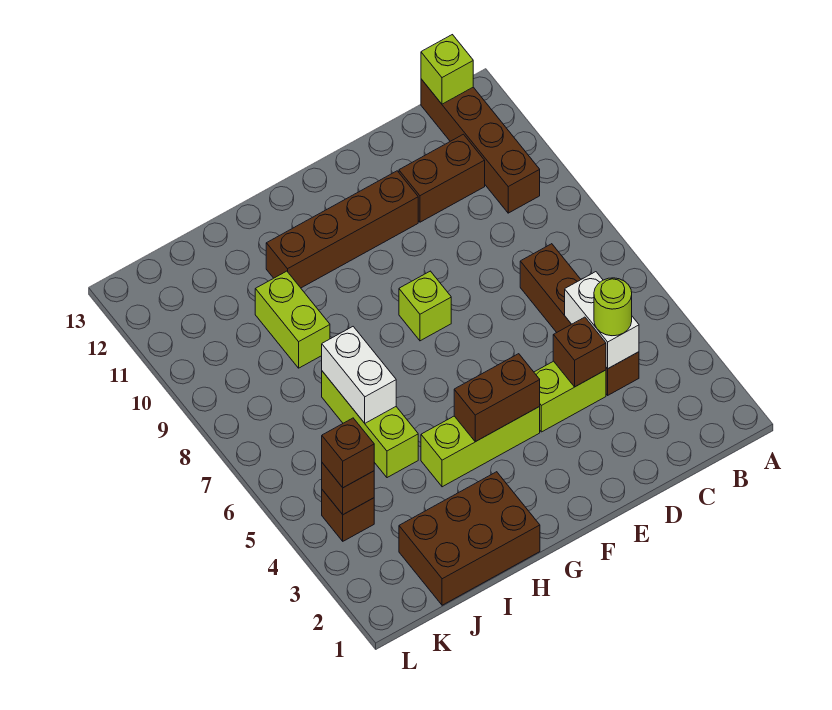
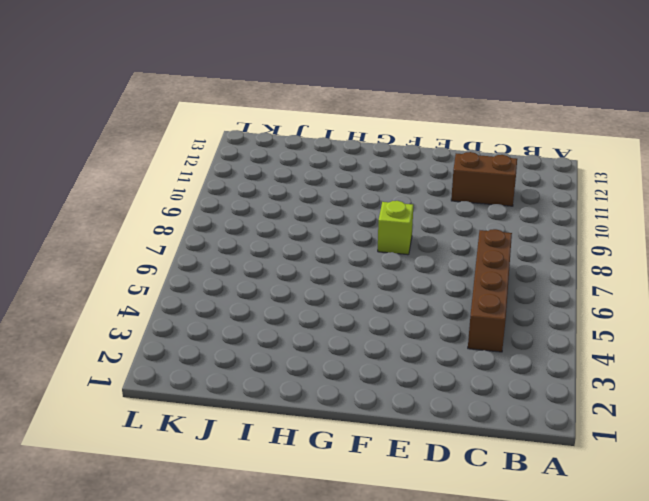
none -> brown brick B10:B13 level 1
none -> lime brick D4:E4 level 1
none -> brown brick E11:H11 level 1

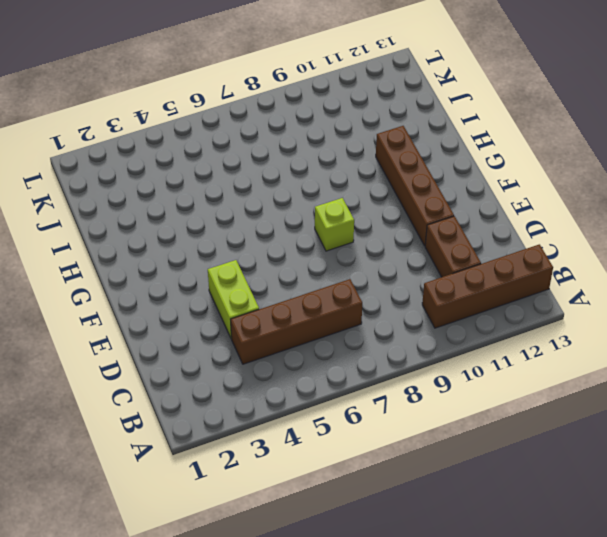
none -> lime brick F4:H4 level 1
none -> brown brick H1:J2 level 1
none -> lime brick I5:I7 level 1

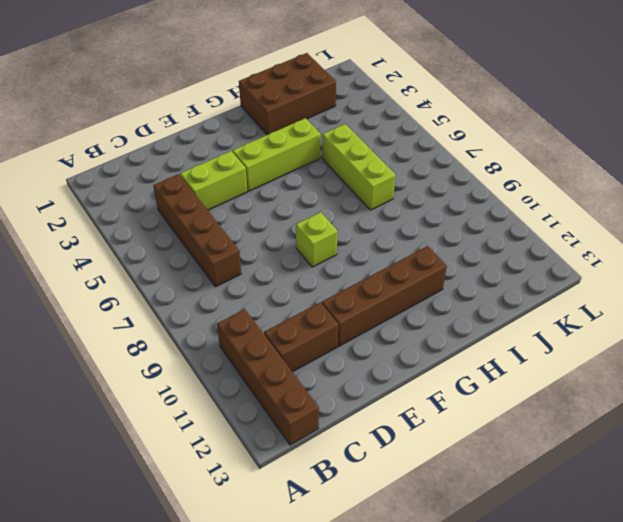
none -> lime brick I9:I10 level 1
none -> brown brick K4 level 1
none -> lime brick B13 level 2

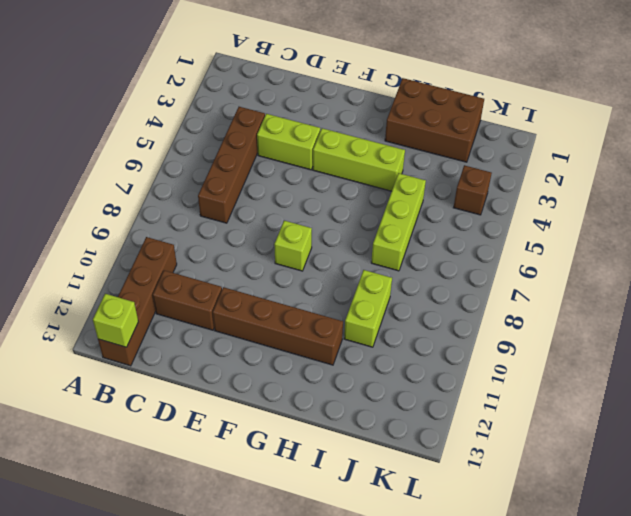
none -> white brick C4:C5 level 2
none -> brown brick D4 level 2
none -> brown brick F4:G4 level 2

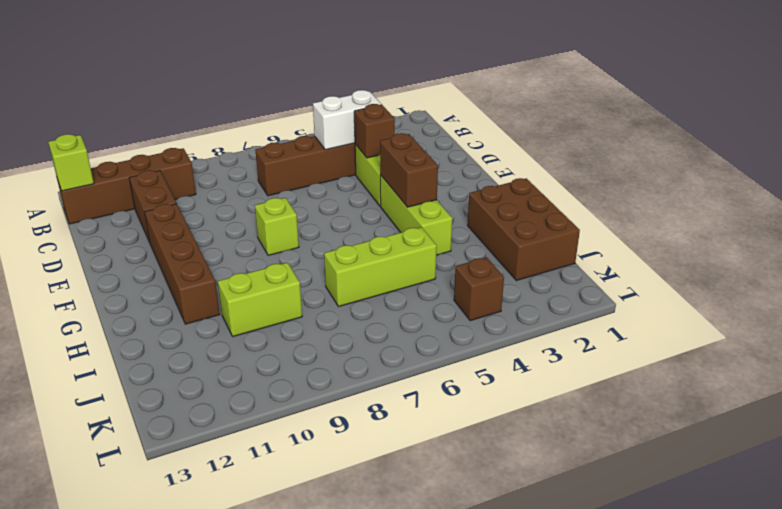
none -> white brick I6:I7 level 2
none -> brown brick K4 level 2
none -> lime round brick C4 level 3

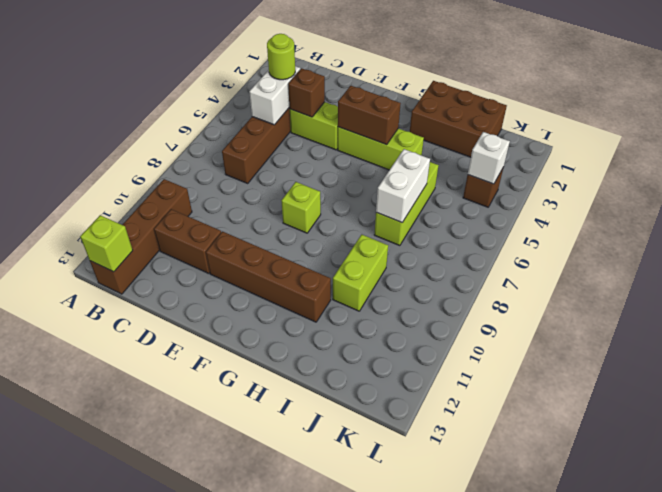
white brick K4 level 2 -> brown brick K4 level 2
none -> brown brick K4 level 3

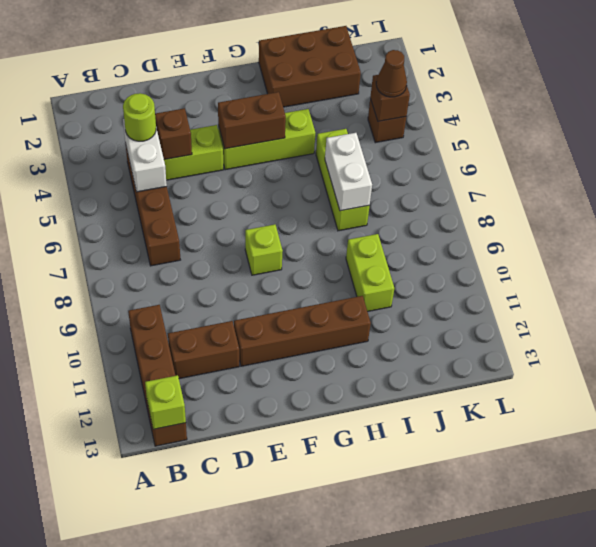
brown cone K4 level 3 -> brown brick K4 level 3

